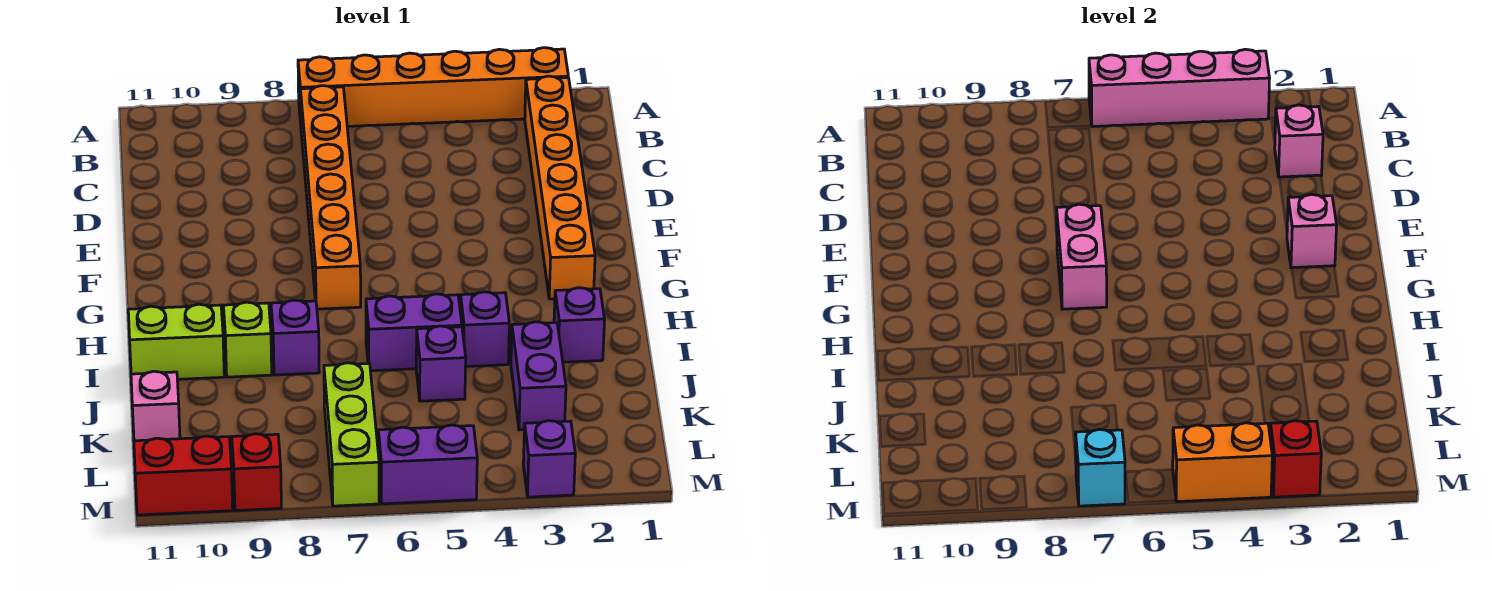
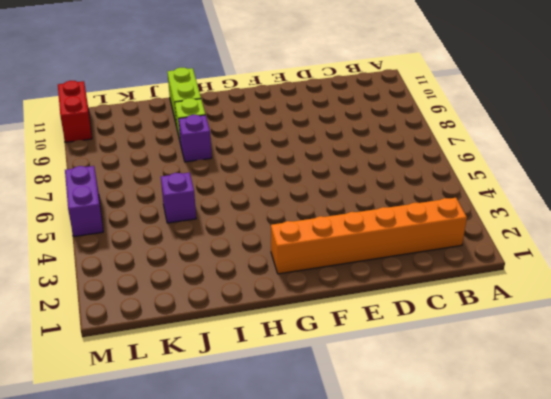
none -> orange brick A2:A7 level 1
none -> orange brick B7:G7 level 1
none -> purple brick I2 level 1

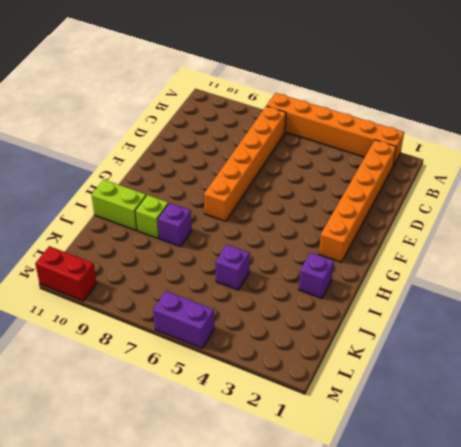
none -> purple brick I4 level 1
none -> purple brick I5:I6 level 1
none -> purple brick J3:K3 level 1

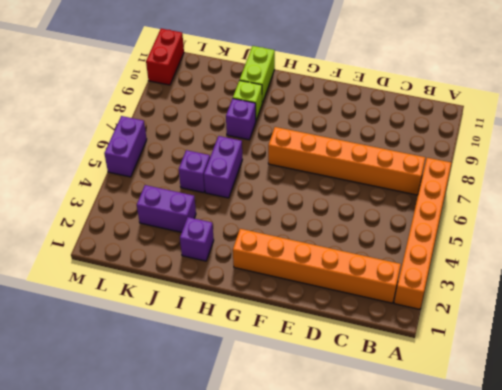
none -> purple brick I4 level 1
none -> lime brick K7:M7 level 1
none -> pink brick K11 level 1

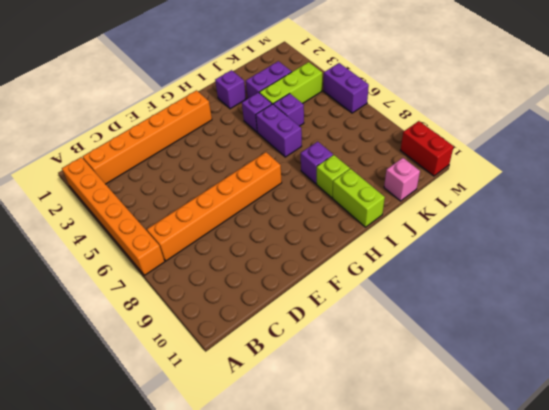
lime brick J4:L4 level 1 -> lime brick K7:M7 level 1
none -> purple brick M3 level 1
none -> red brick M9 level 1
none -> pink brick A3:A6 level 2

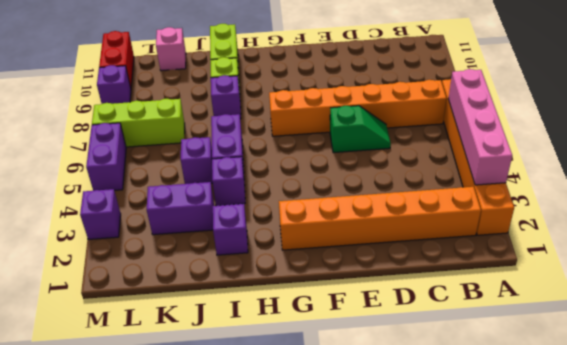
green slope D6:E6 level 1 top E -> none
purple brick M9 level 1 -> red brick M9 level 1
none -> pink brick C2 level 2
none -> pink brick F2 level 2
none -> pink brick F7:G7 level 2

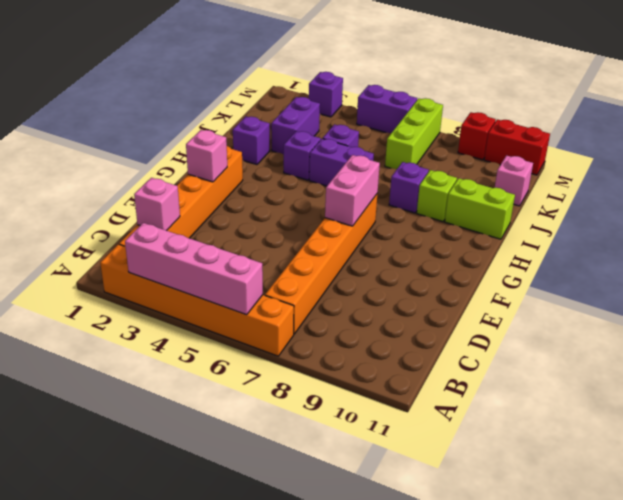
none -> red brick M3 level 2
none -> orange brick M4:M5 level 2
none -> cyan brick M7 level 2

